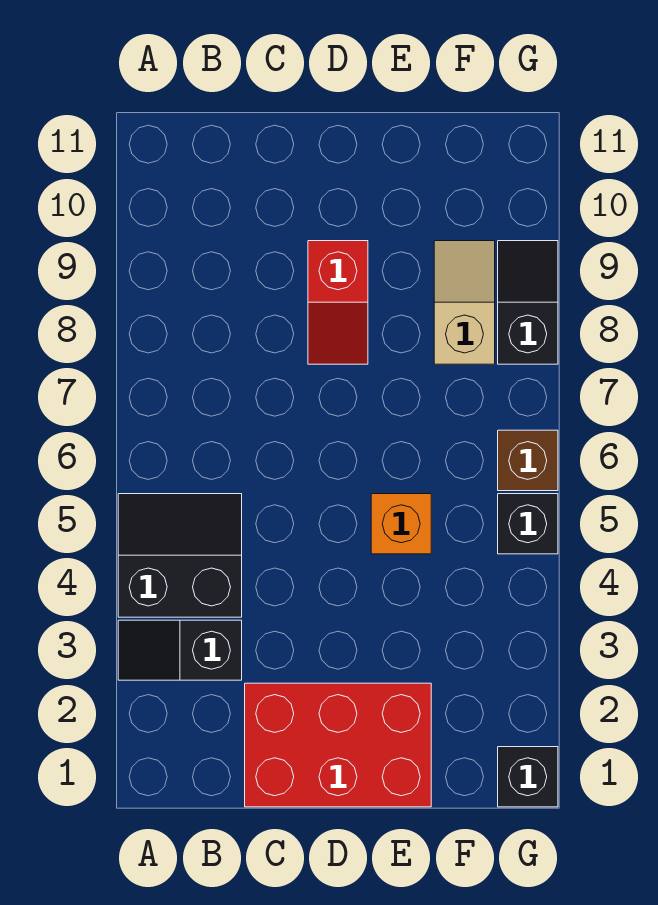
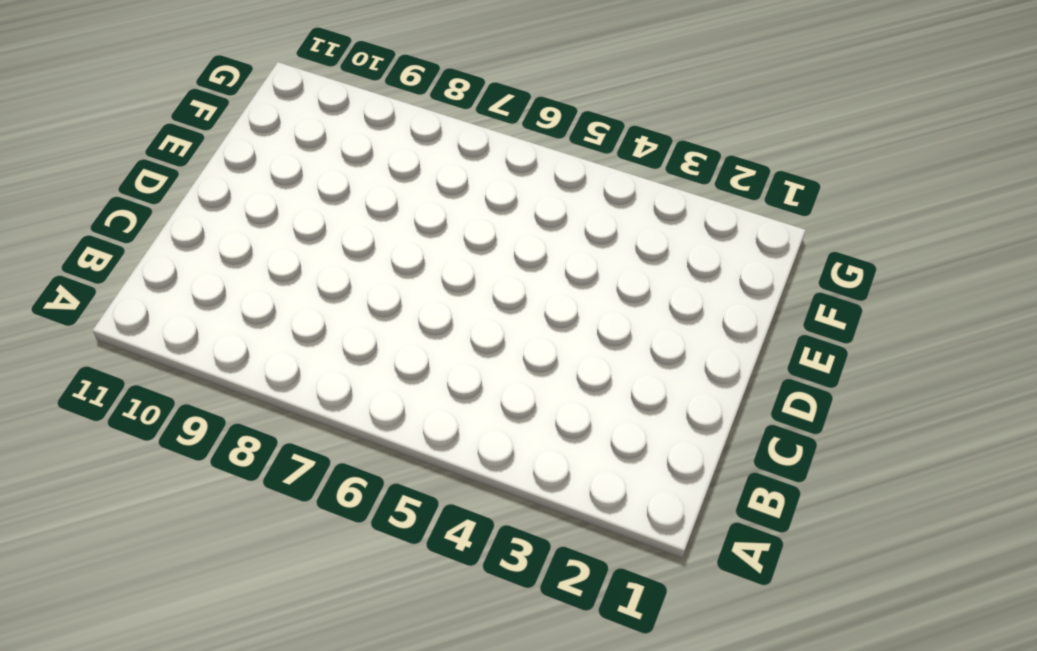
none -> black slope A3:B3 level 1 top B
none -> black slope A4:B5 level 1 top 4

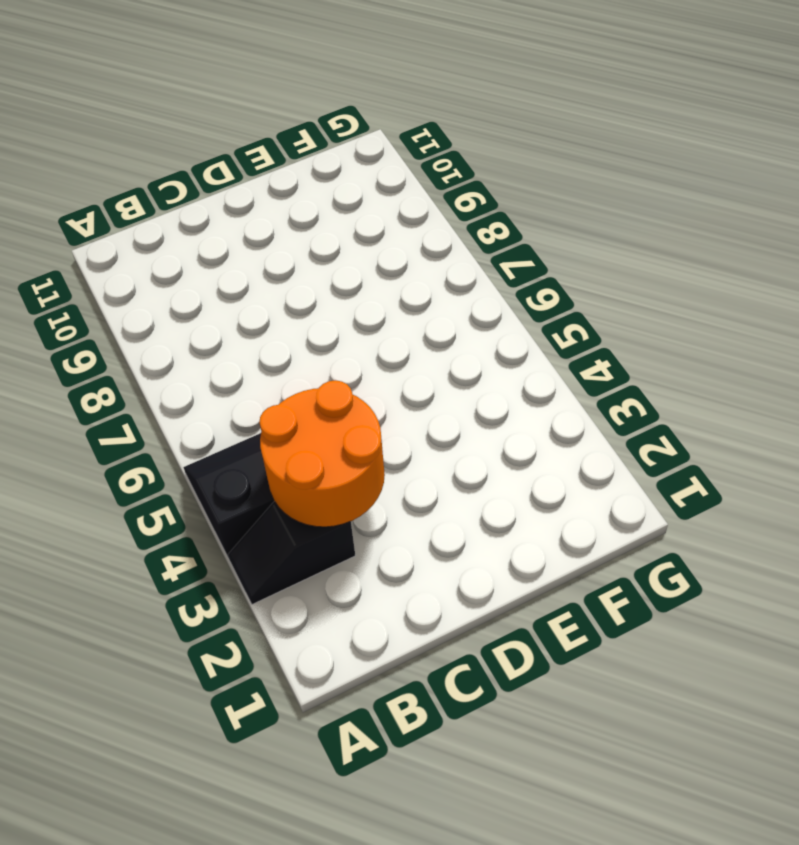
orange round brick B3:C4 level 2 -> none
none -> red brick C1:E2 level 1
none -> red slope D8:D9 level 1 top 9

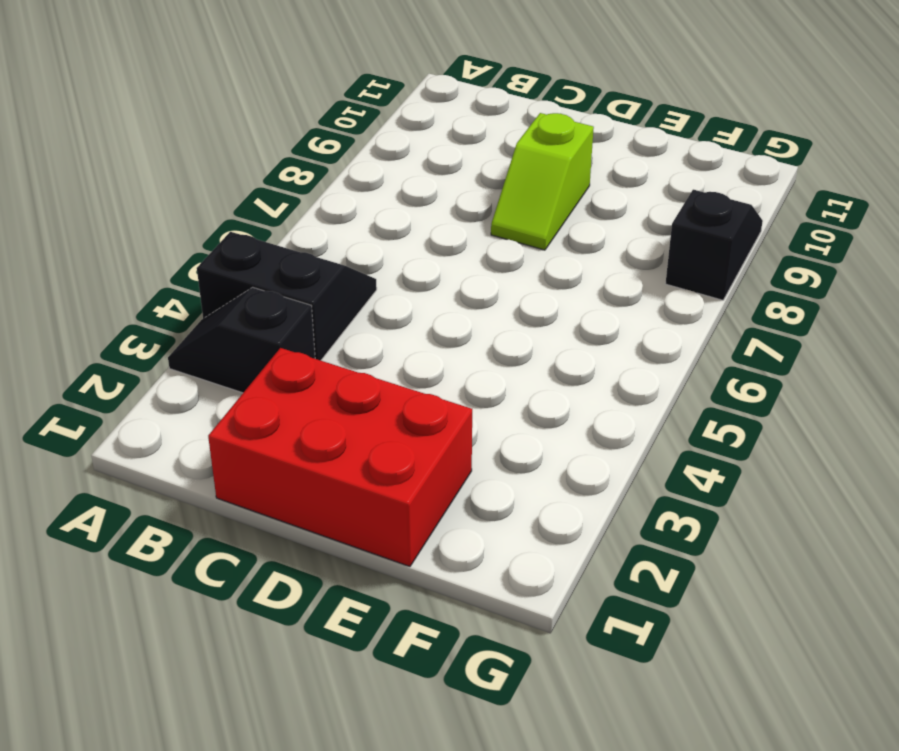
lime slope D8:D9 level 1 top 9 -> red slope D8:D9 level 1 top 9
none -> orange brick E5 level 1
none -> tan slope F8:F9 level 1 top 8

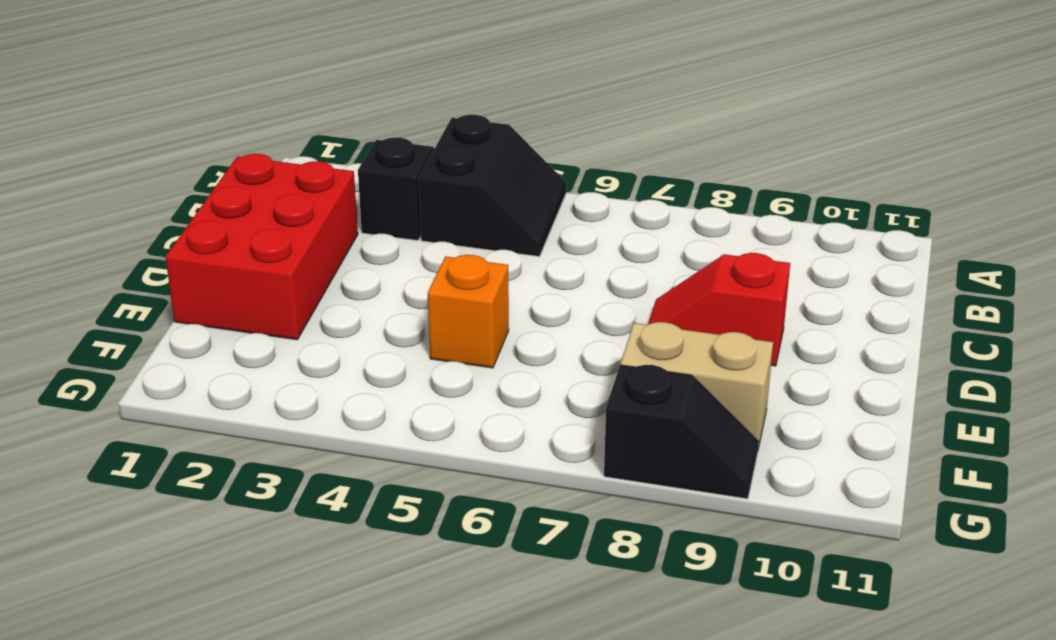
tan brick F8:F9 level 1 -> tan slope F8:F9 level 1 top 8
none -> black brick G1 level 1
none -> black brick G5 level 1

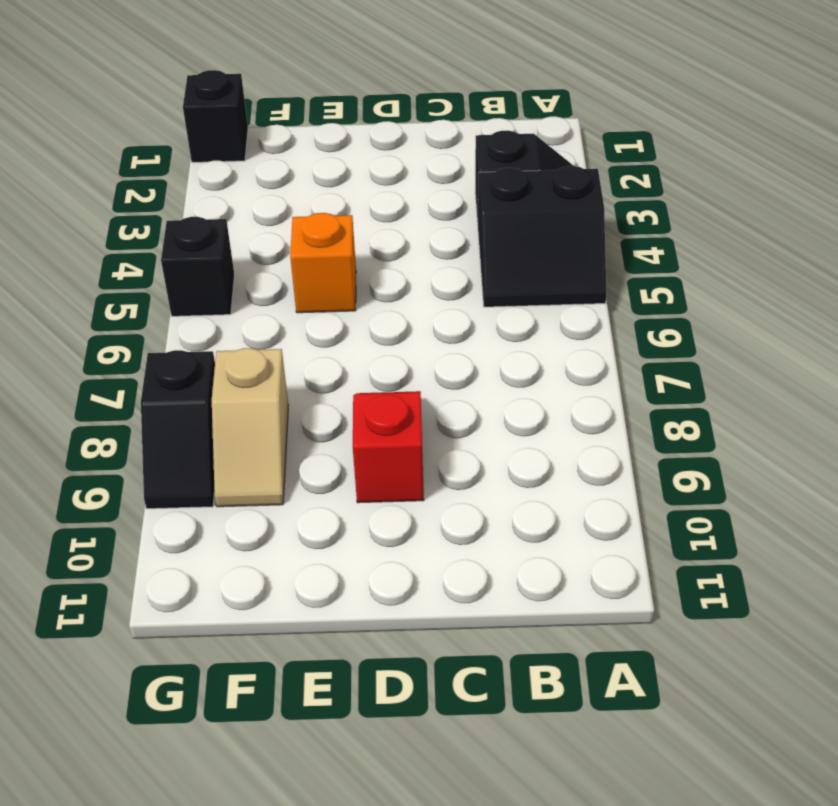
none -> red brick C1:E2 level 1
none -> brown brick G6 level 1

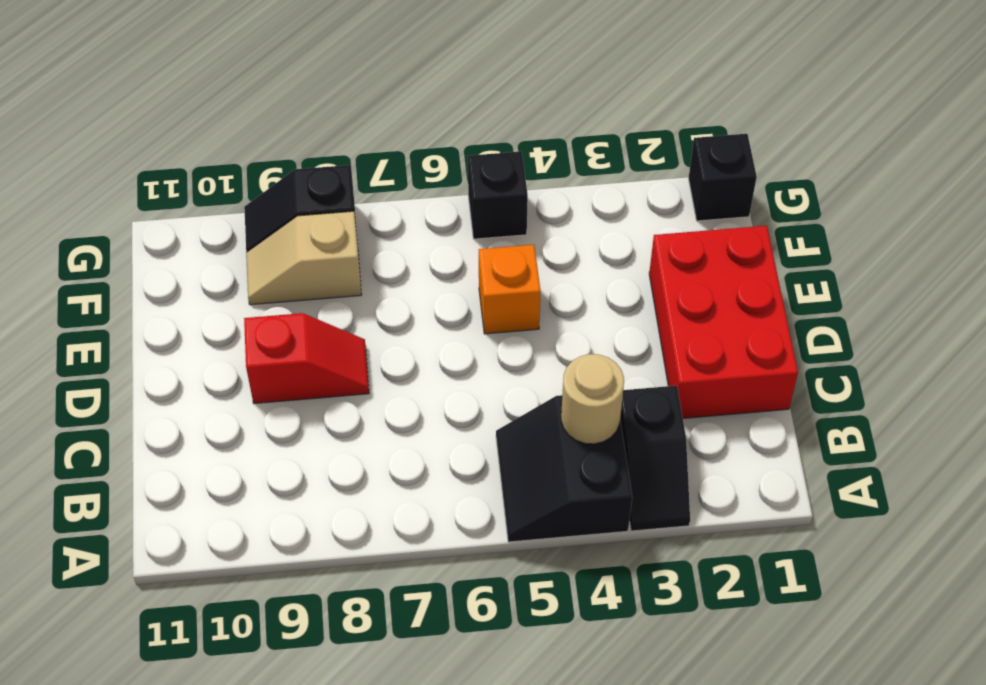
tan round brick B4 level 2 -> none
none -> brown brick G6 level 1

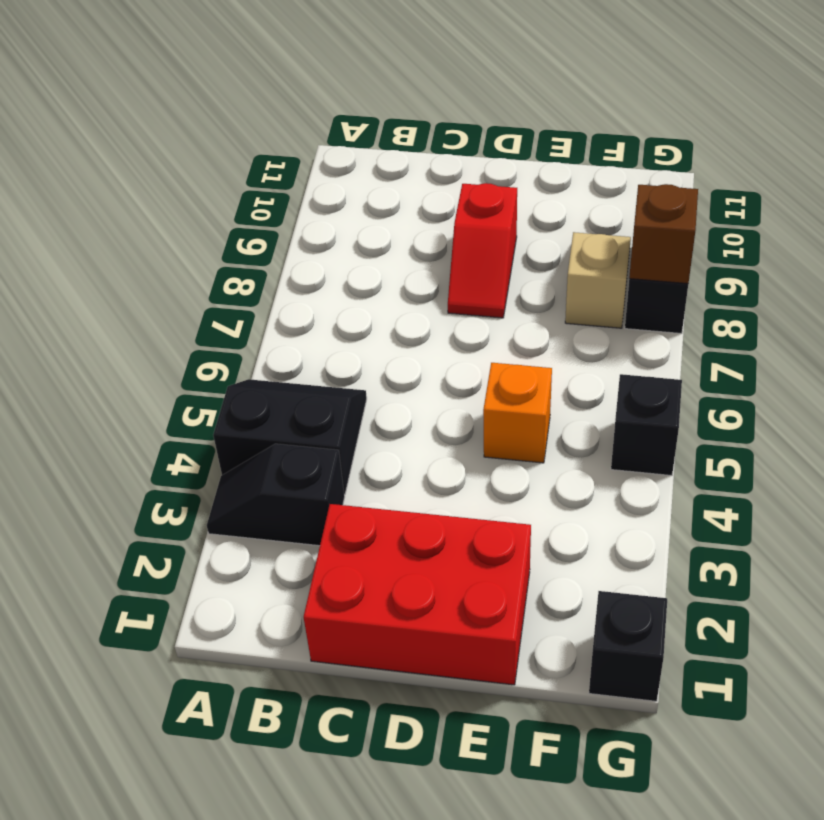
brown brick G8 level 2 -> brown brick G6 level 1

